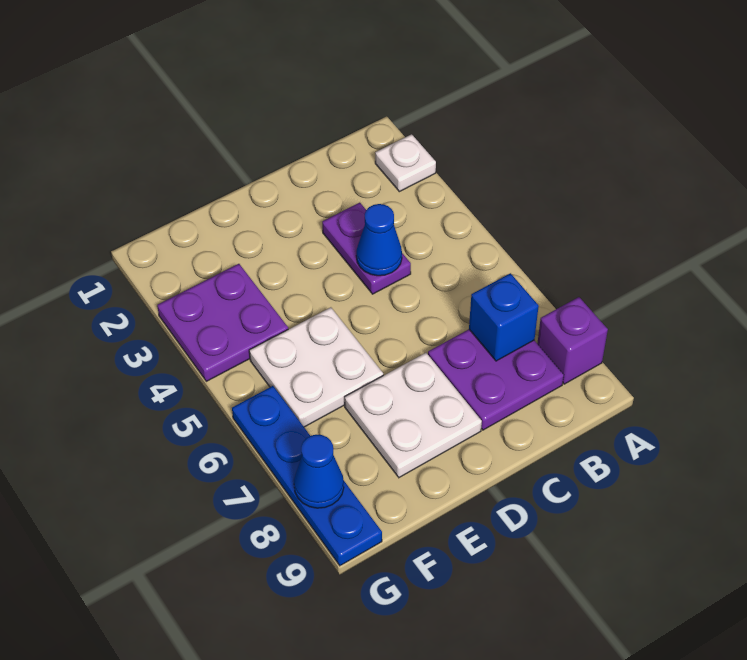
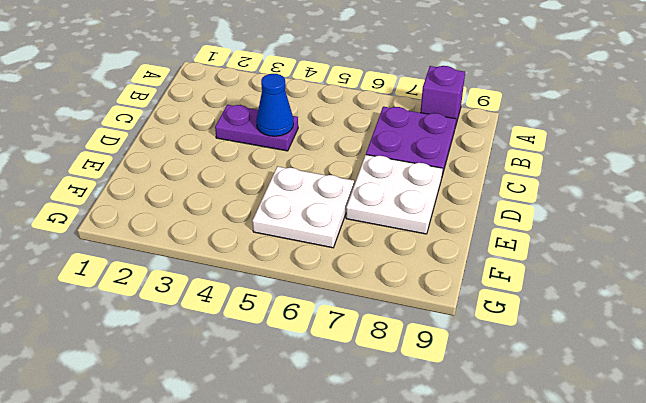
none -> white plate A2 level 1
none -> purple plate F3:G4 level 1

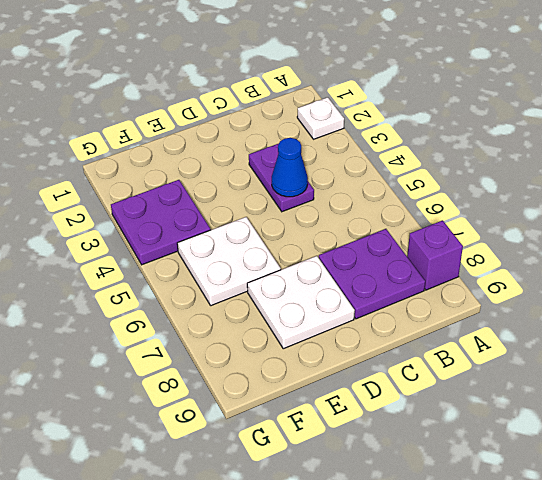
none -> blue plate G6:G9 level 1
none -> blue brick B7 level 2

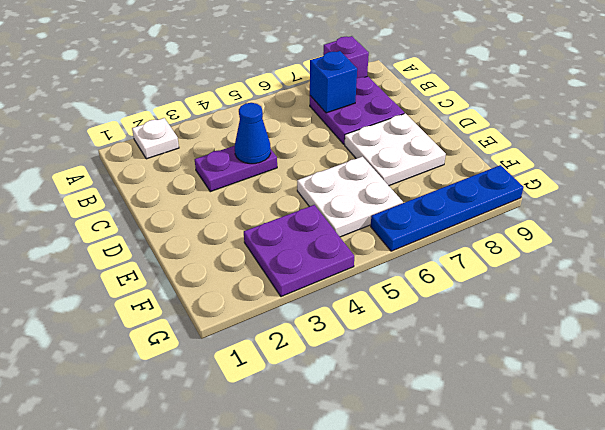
none -> blue cone G8 level 2

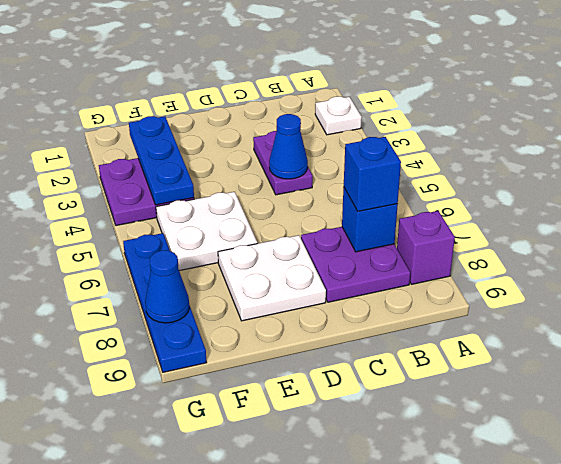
blue brick B7 level 3 -> none
blue plate F2:F4 level 2 -> none

